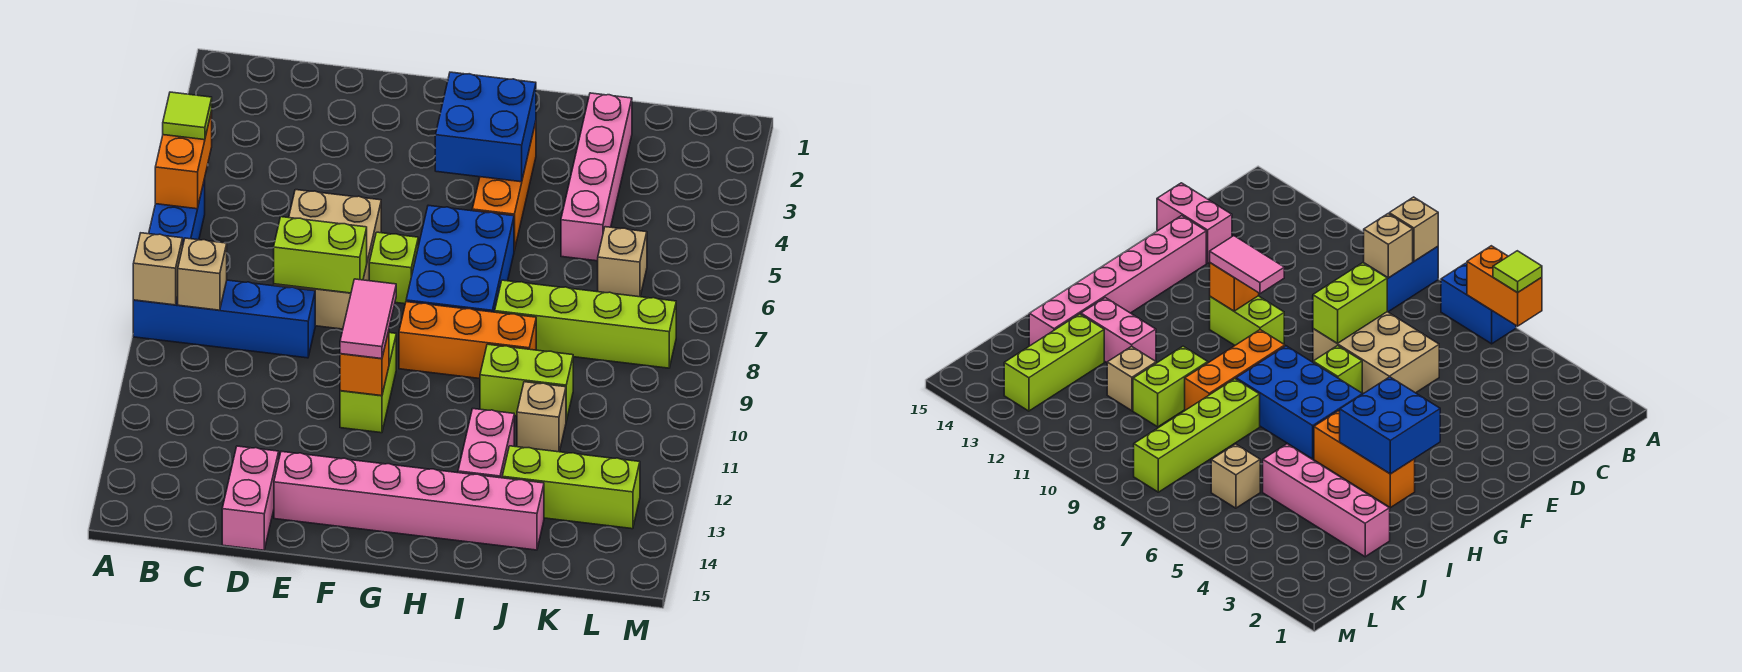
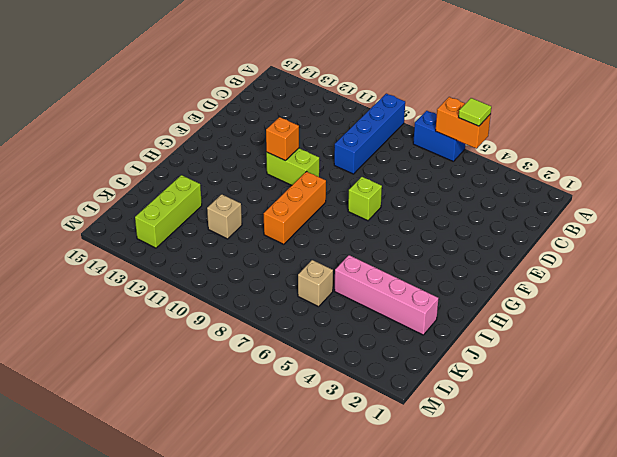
none -> tan brick D6:E8 level 1
none -> pink brick D14:D15 level 1
none -> pink brick E14:J14 level 1

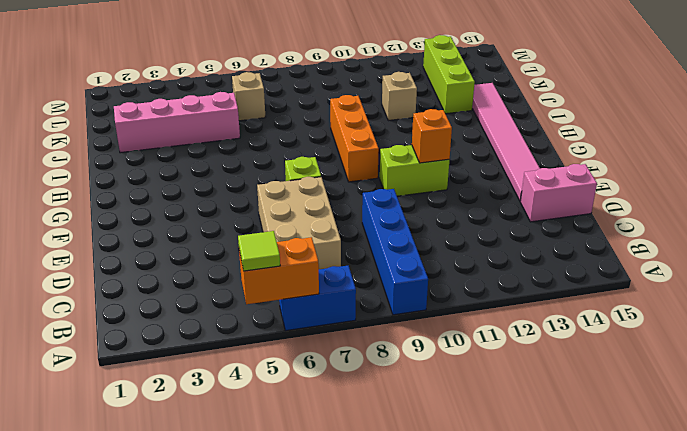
tan brick C6:E7 level 1 -> tan brick D6:E8 level 1
pink tile E14:J14 level 1 -> pink brick E14:J14 level 1
none -> blue brick G6:H8 level 1
none -> orange brick H3:H5 level 1
none -> lime brick I8:L8 level 1

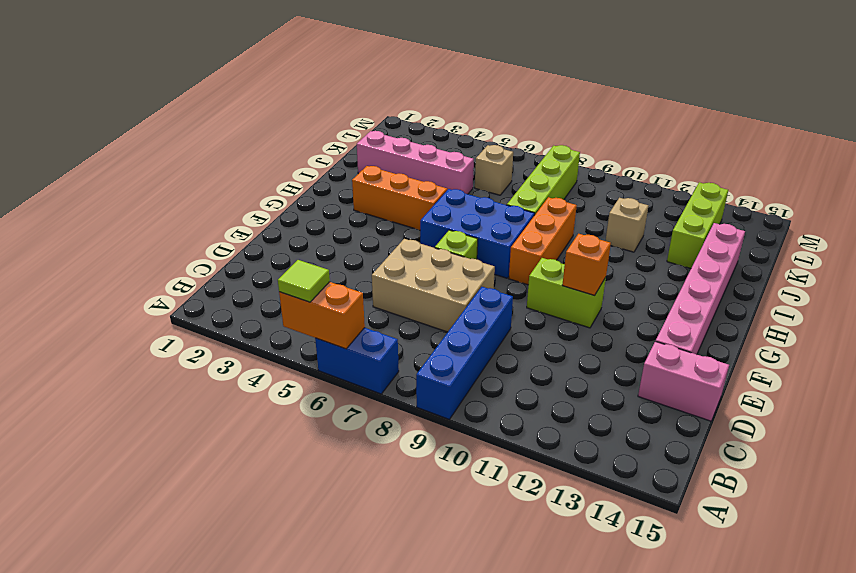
none -> lime brick I10:J10 level 1
none -> pink brick I12:I13 level 1
none -> tan brick A9 level 2

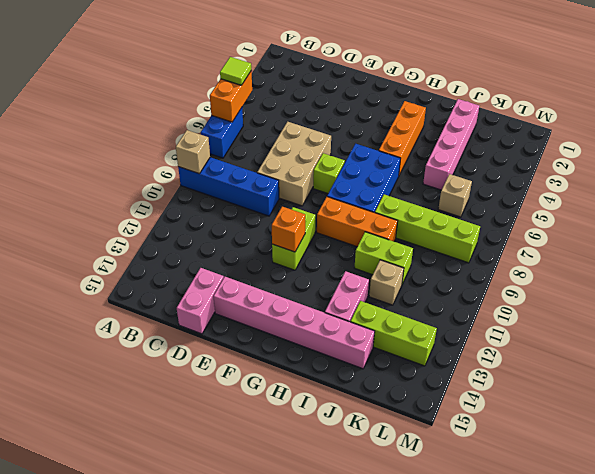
none -> tan brick B9 level 2
none -> lime brick D8:E8 level 2
none -> blue brick G3:H4 level 2

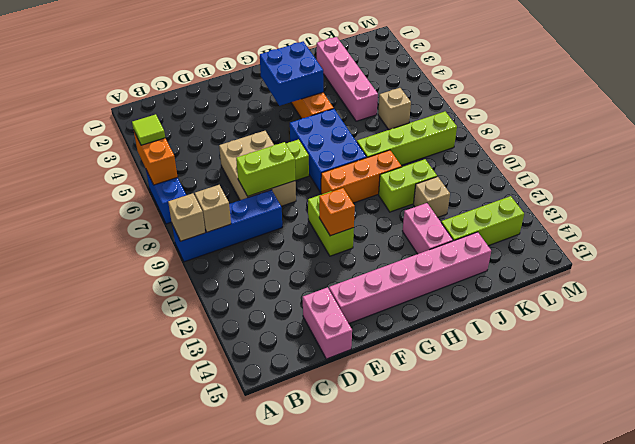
none -> pink tile F10:F11 level 3

